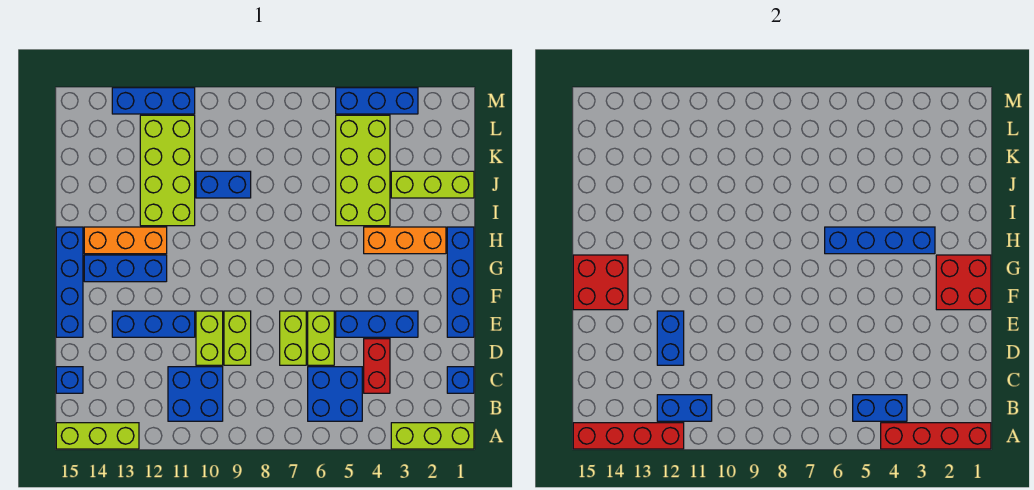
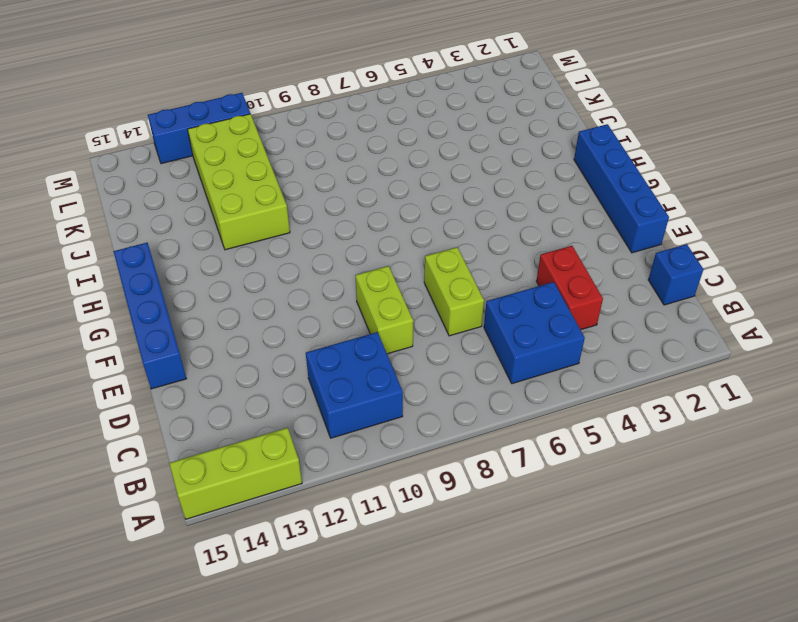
none -> lime brick A1:A3 level 1
none -> blue brick C15 level 1
none -> lime brick D6:E6 level 1
none -> lime brick D10:E10 level 1

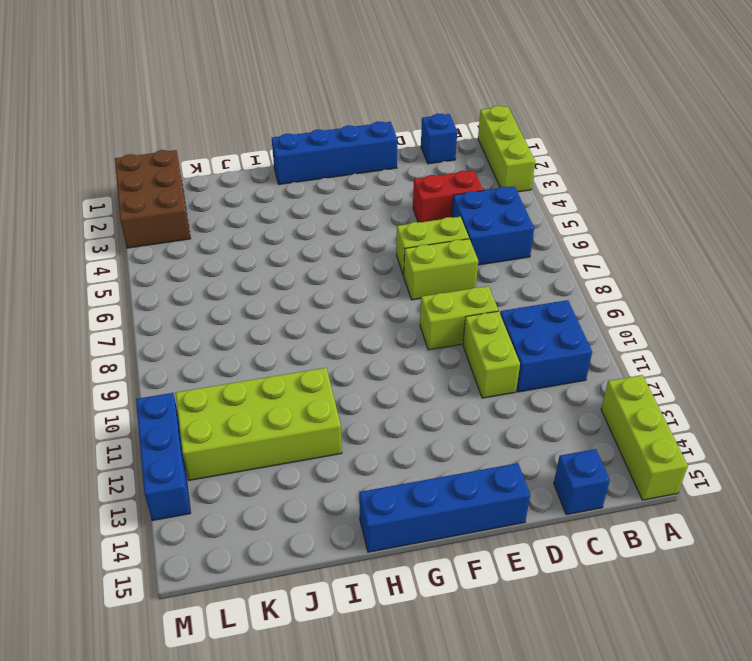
lime brick D10:D11 level 1 -> lime brick D10:E10 level 1
brown brick L1:M3 level 1 -> blue brick M3:M5 level 1
none -> blue brick E3:E5 level 1
none -> blue brick E11:E13 level 1
none -> blue brick G12:G14 level 1
none -> orange brick H2:H4 level 1

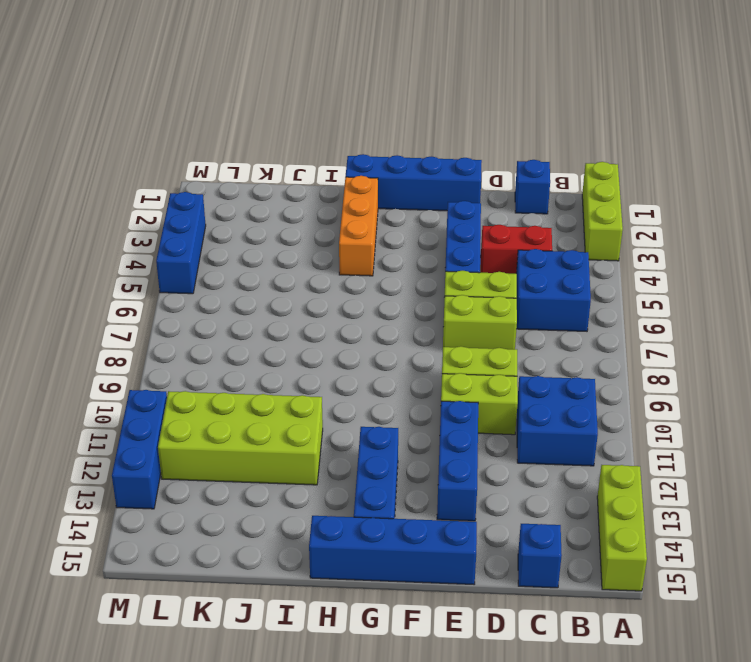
none -> orange brick H12:H14 level 1
none -> lime brick I4:L5 level 1
none -> lime brick J1:J3 level 1
none -> blue brick J9:J10 level 1

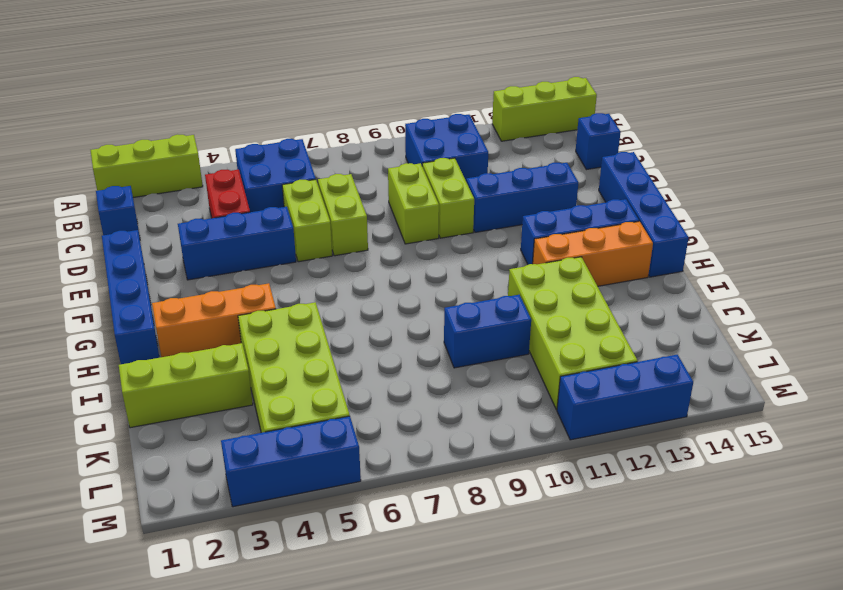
none -> red brick A1:A4 level 2
none -> red brick A12:A15 level 2
none -> blue brick B4:B5 level 2
none -> blue brick B11:B12 level 2

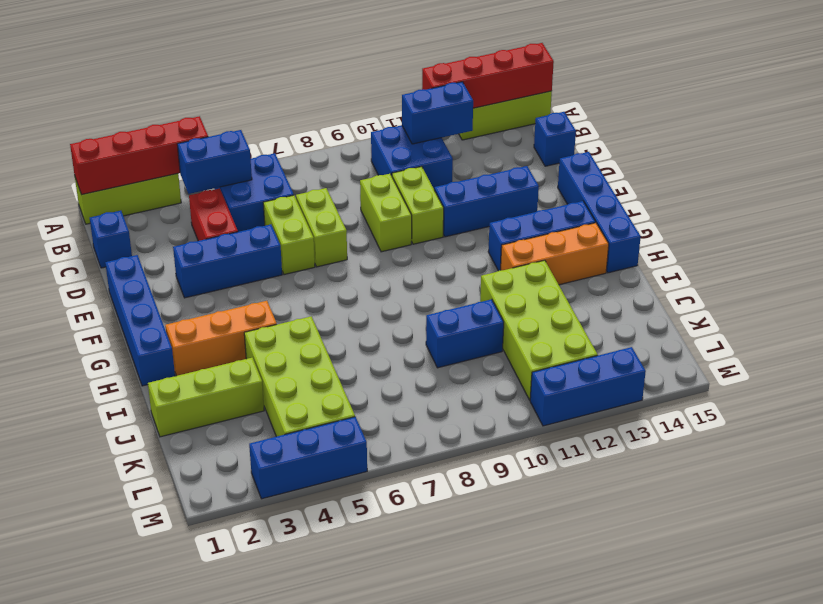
none -> blue brick D12:E12 level 2
none -> red brick F1:G2 level 2
none -> red brick F14:G15 level 2
none -> blue brick H3:H6 level 2

